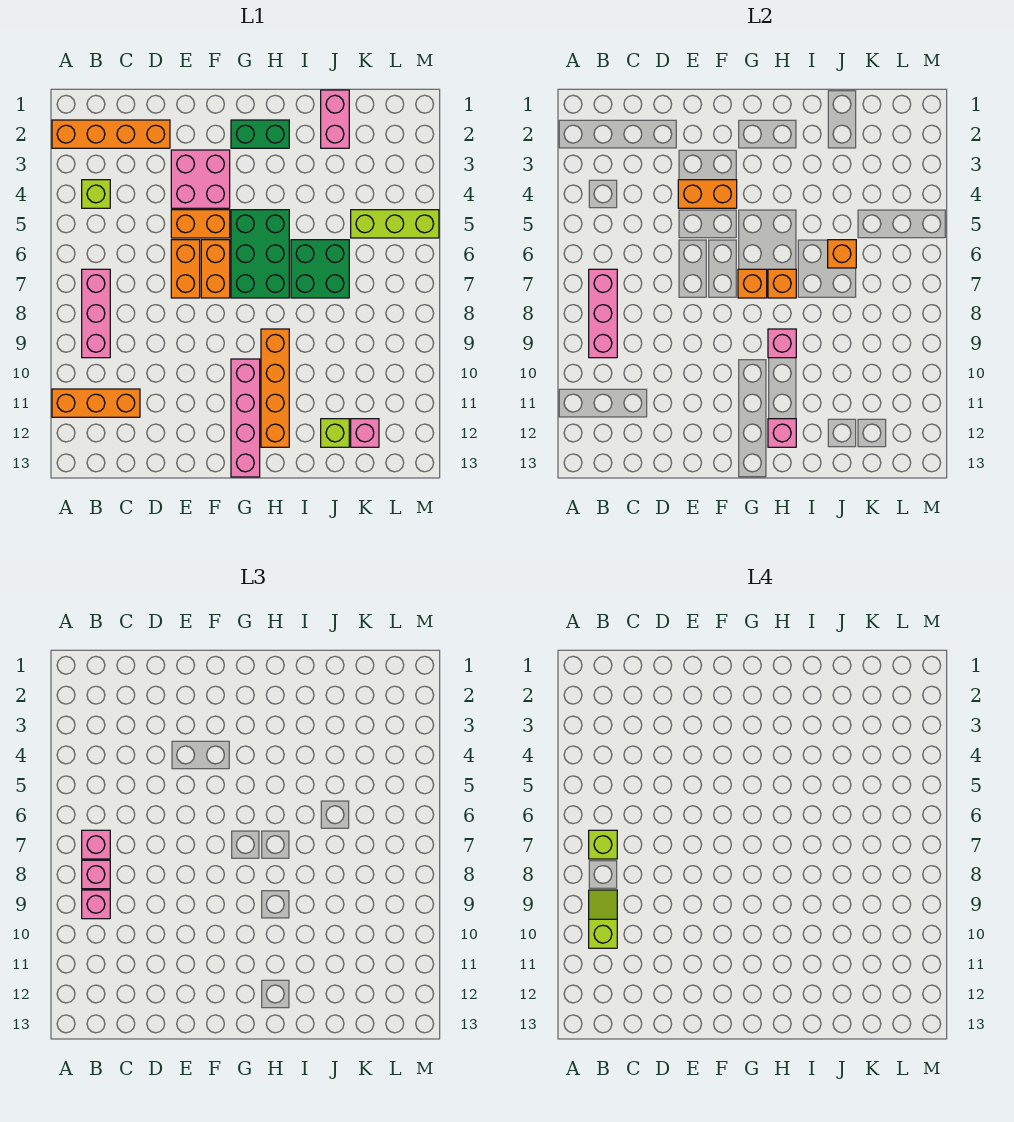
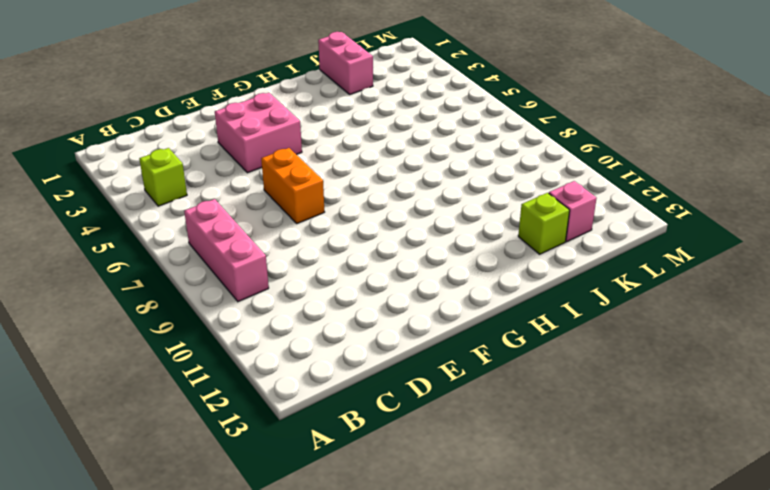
none -> orange brick A2:D2 level 1
none -> orange brick A11:C11 level 1
none -> orange brick E5:F5 level 1

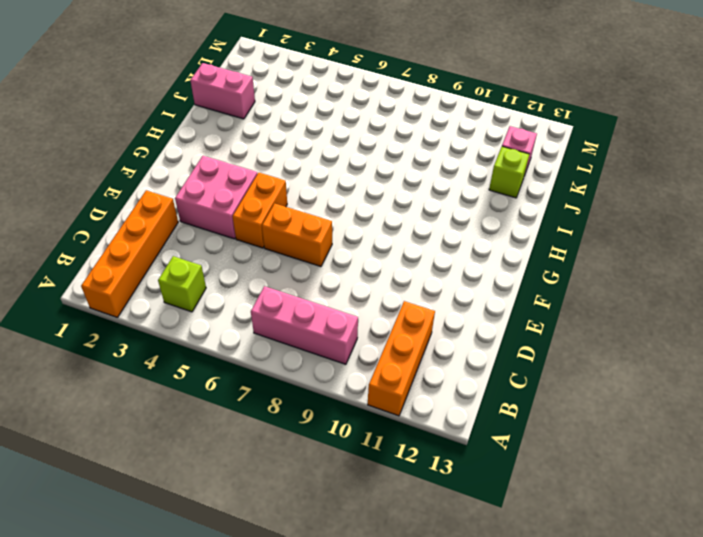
none -> orange brick F6:F7 level 1
none -> green brick G2:H2 level 1
none -> green brick G5:H7 level 1

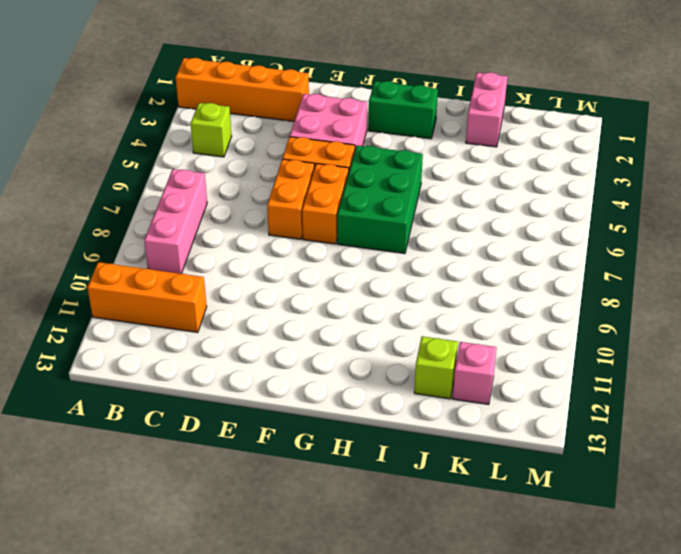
none -> pink brick G10:G13 level 1
none -> orange brick H9:H12 level 1
none -> green brick I6:J7 level 1

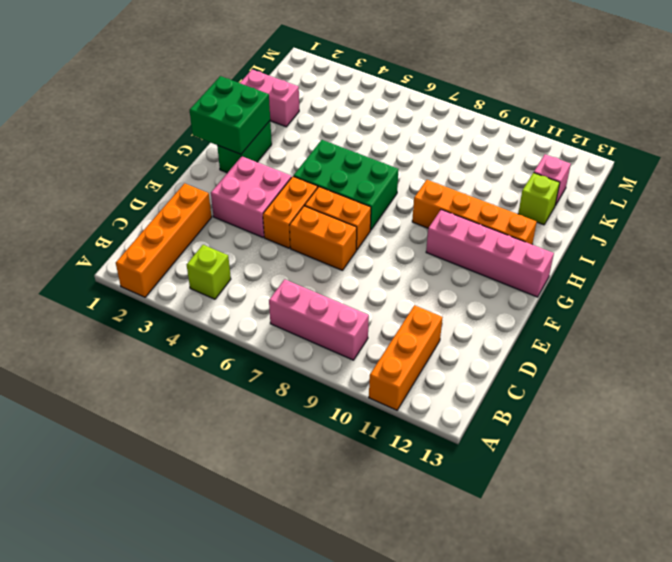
green brick G1:H2 level 2 -> green brick I6:J7 level 1
none -> lime brick K5:M5 level 1
none -> pink brick B7:B9 level 2
none -> orange brick E4:F4 level 2

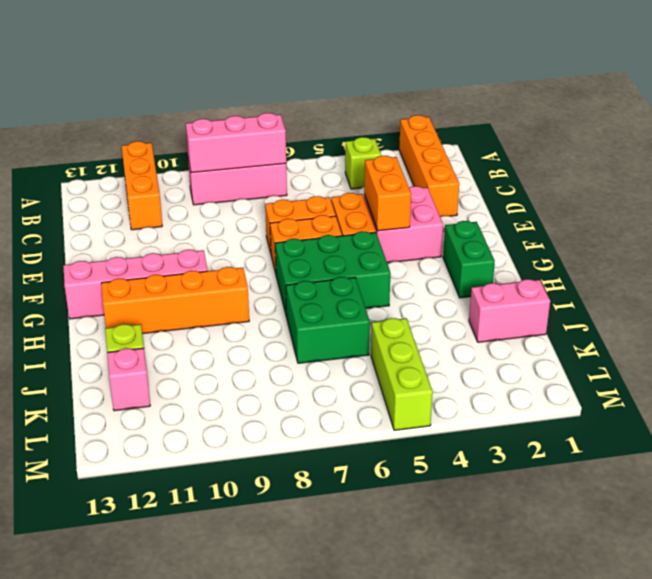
none -> orange brick G7 level 2
none -> orange brick H7 level 2
none -> pink brick H9 level 2

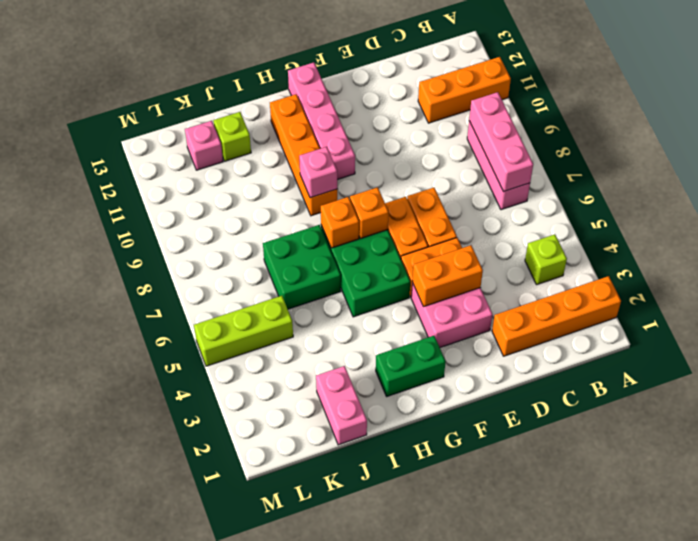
none -> pink brick H12 level 2
none -> orange brick J6 level 2
none -> pink brick B7 level 3

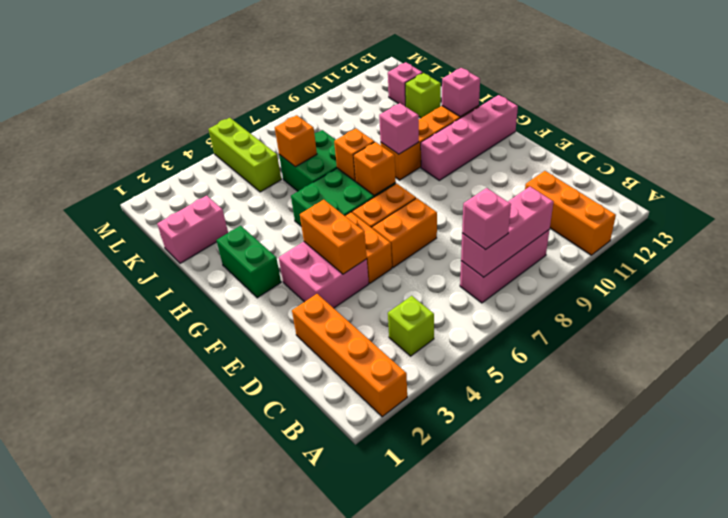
none -> pink brick B8 level 3
none -> pink brick B9 level 3
none -> lime brick B7 level 4

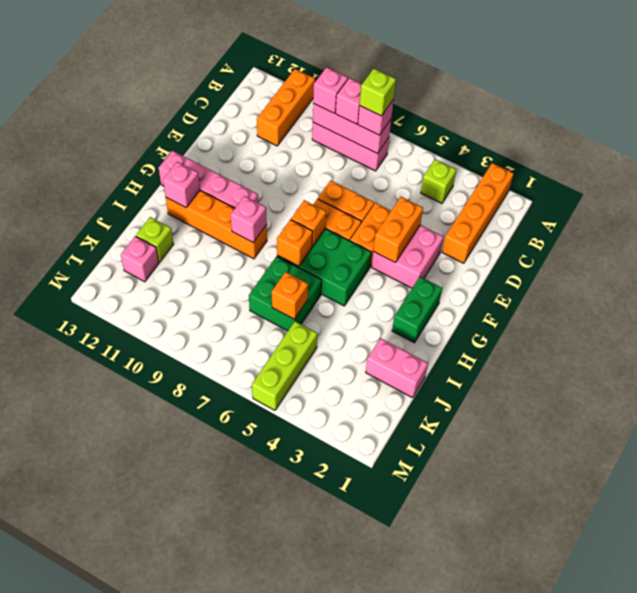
none -> lime slope B9:B10 level 4 top 10

